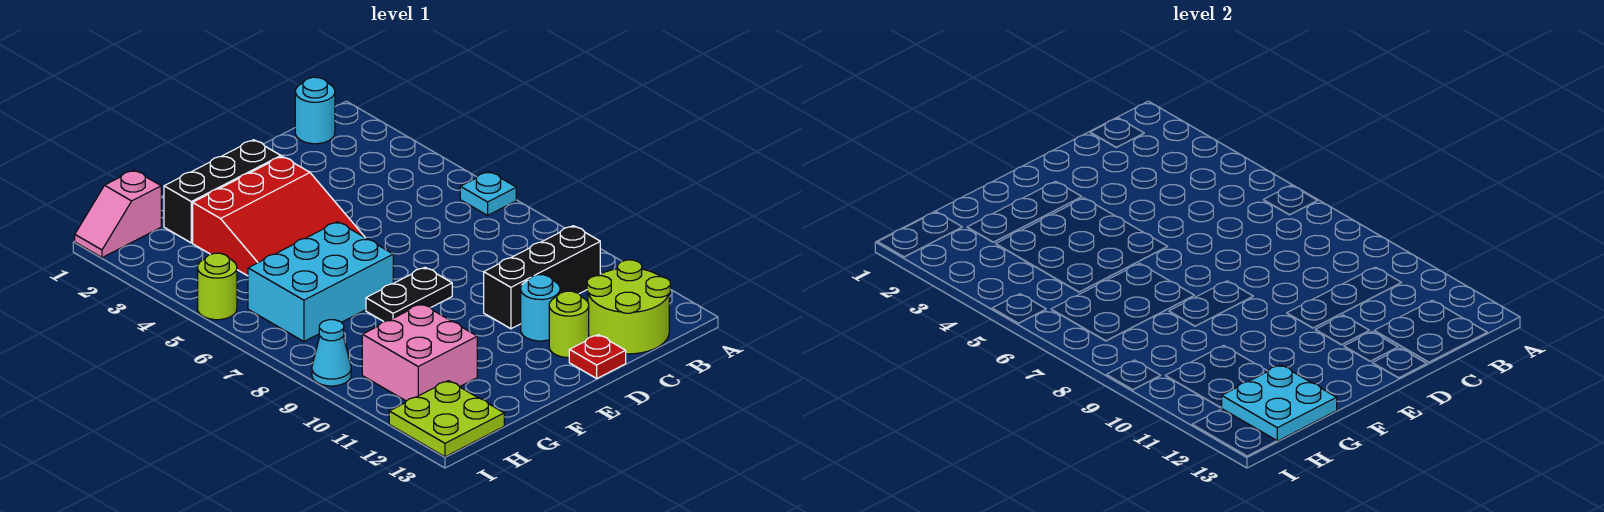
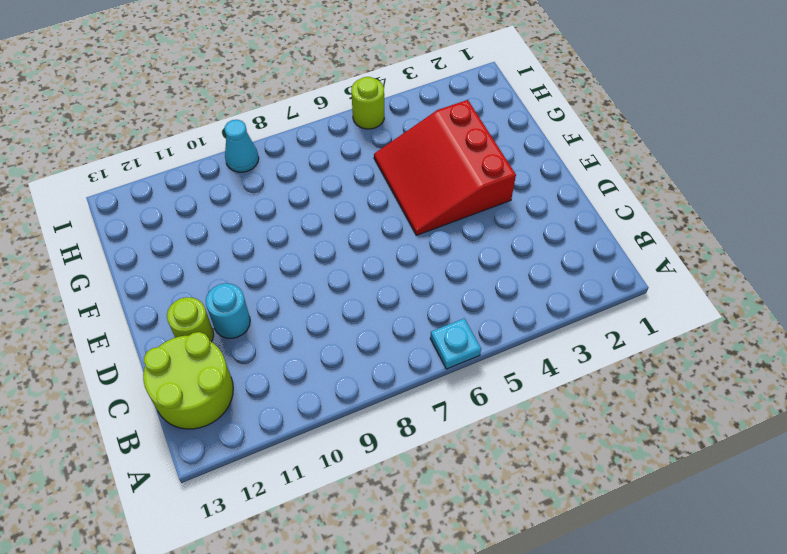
none -> cyan round brick B1 level 1
none -> black brick B10:D10 level 1
none -> red plate D13 level 1

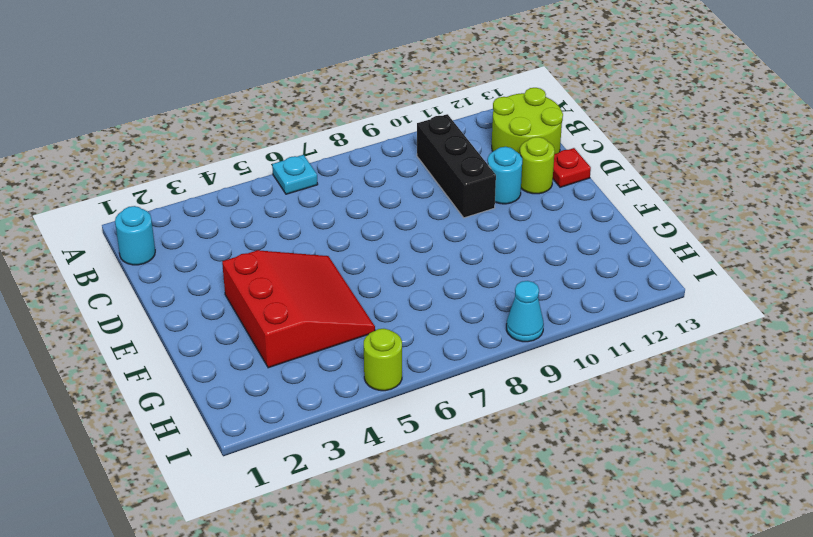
none -> black brick E2:G2 level 1
none -> black plate E8:F8 level 1
none -> cyan brick F6:H7 level 1

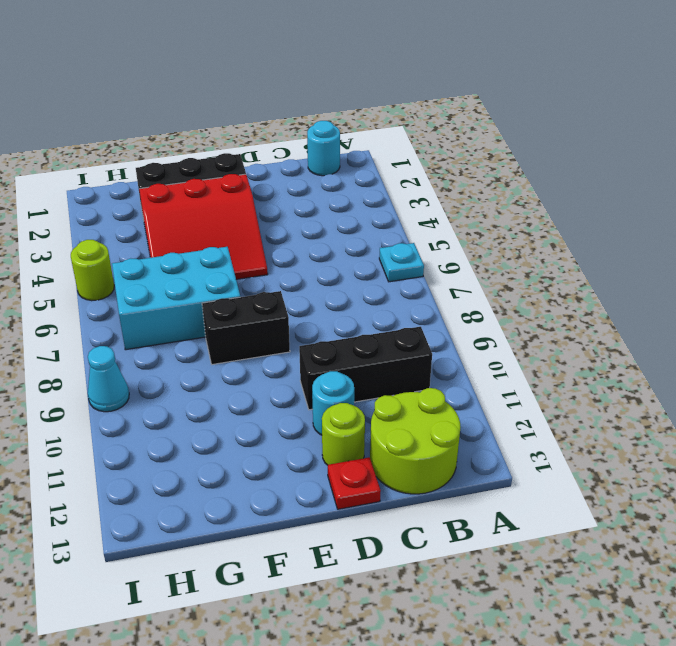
black brick E8:F8 level 1 -> black plate E8:F8 level 1
none -> pink brick G10:H11 level 1
none -> pink slope H1:I1 level 1 top H
none -> lime plate H12:I13 level 1

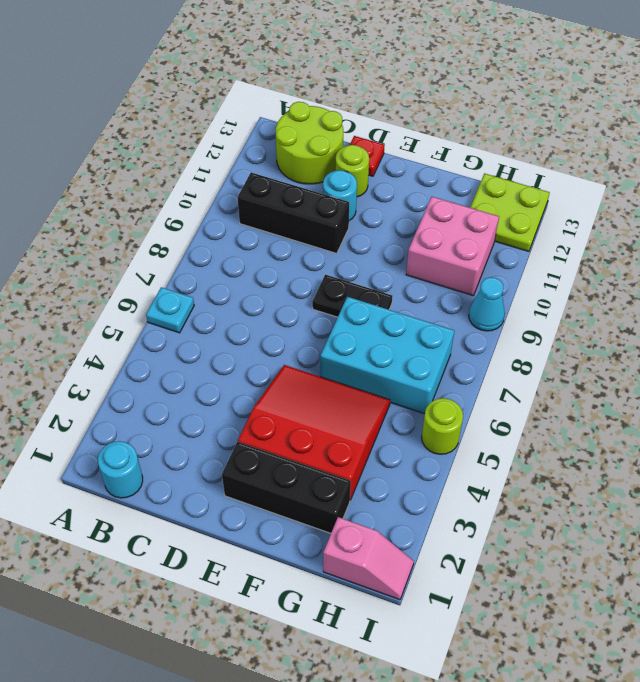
none -> cyan plate G12:H13 level 2

